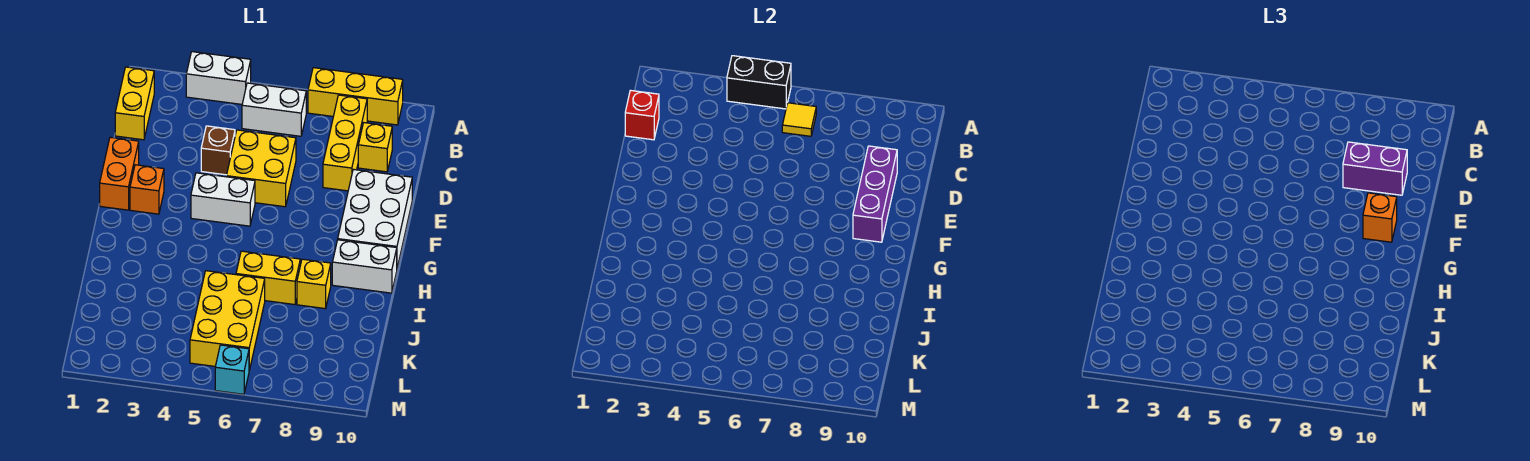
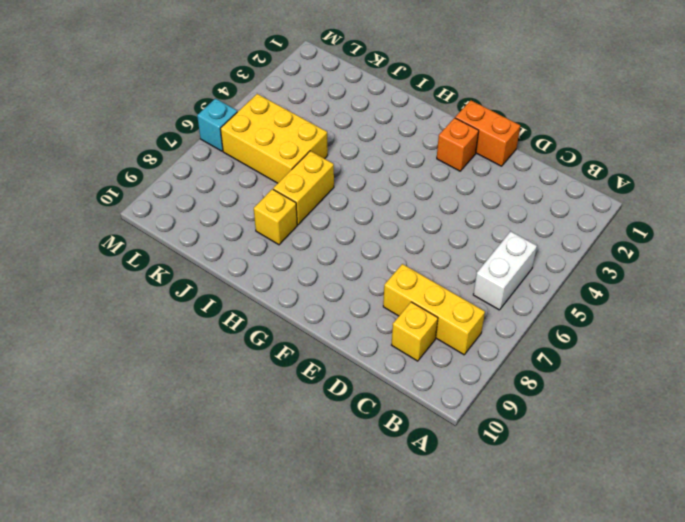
none -> white brick A3:A4 level 1
none -> yellow brick A7:A9 level 1
none -> yellow brick B1:C1 level 1

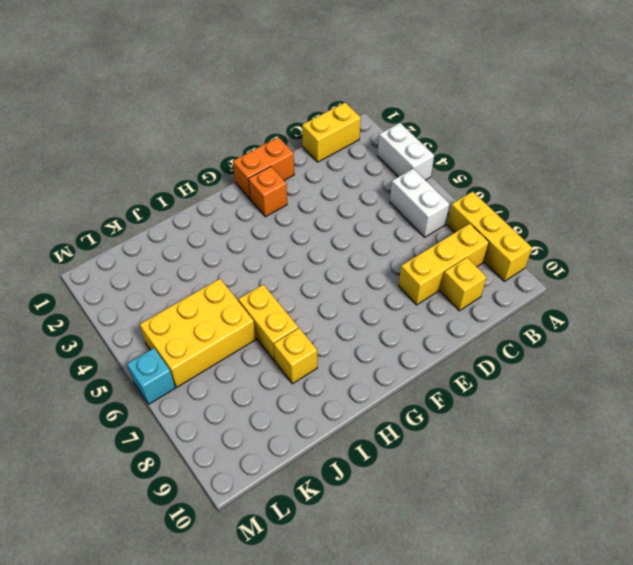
none -> brown brick D4 level 1
none -> yellow brick D5:E6 level 1
none -> white brick E9:G10 level 1

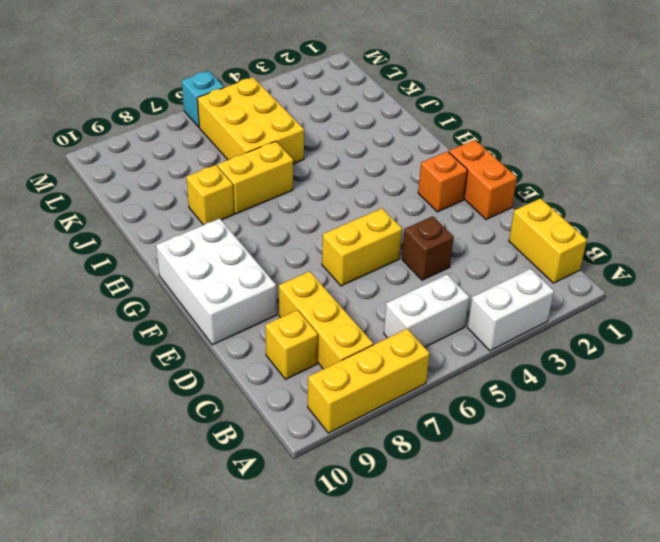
yellow brick E5:E6 level 1 -> yellow brick D5:E6 level 1
none -> white brick F4:F5 level 1
none -> white brick H9:H10 level 1
none -> black brick A4:A5 level 2

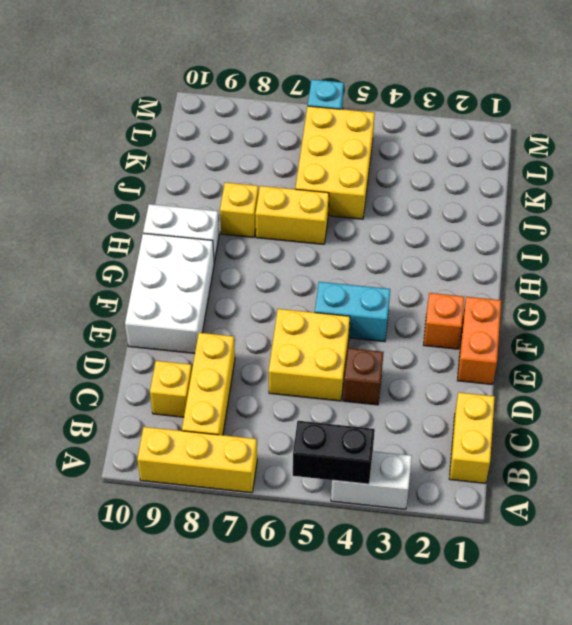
cyan brick F4:F5 level 1 -> white brick F4:F5 level 1
none -> white brick B5:B6 level 1
none -> yellow tile B6 level 2
none -> red brick C1 level 2

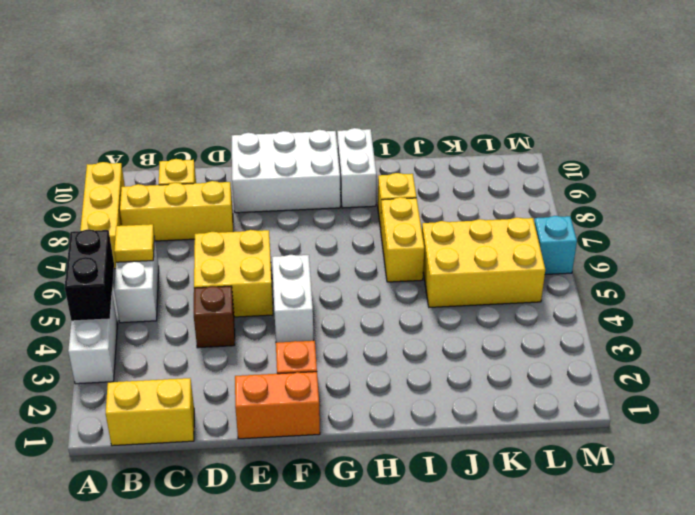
none -> red brick C1 level 2
none -> purple brick D9:F9 level 2
none -> purple brick D8:D9 level 3

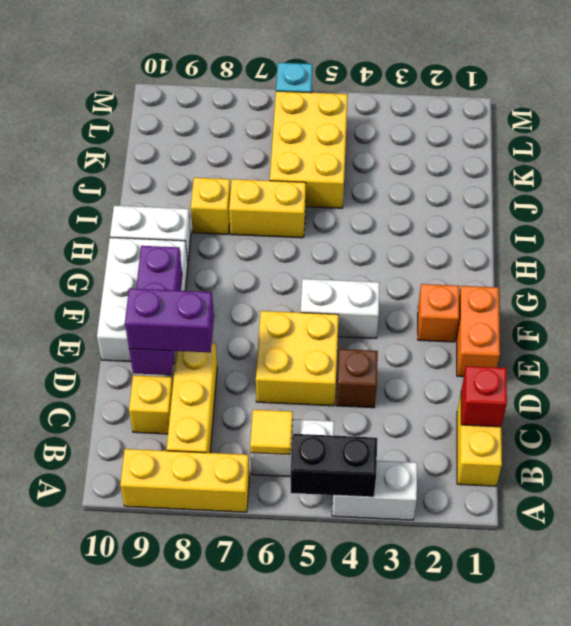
none -> orange brick F9 level 3

